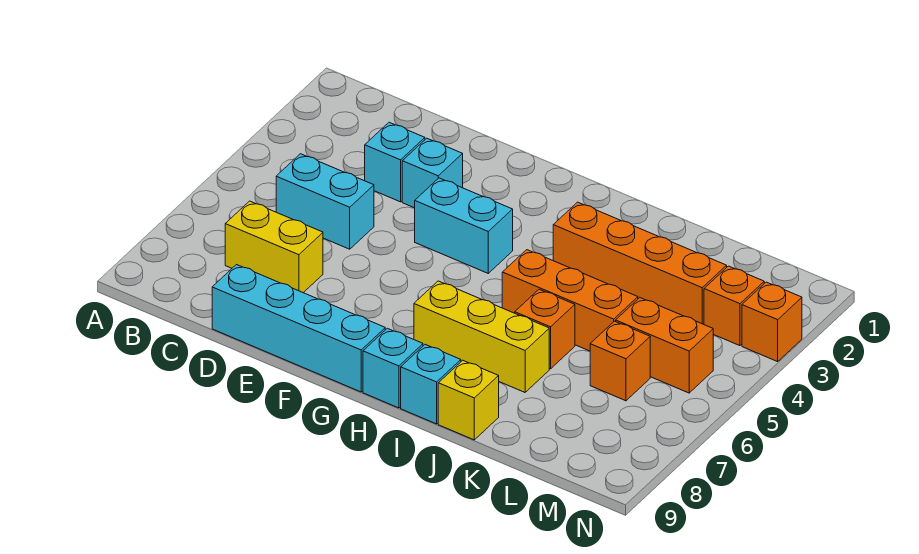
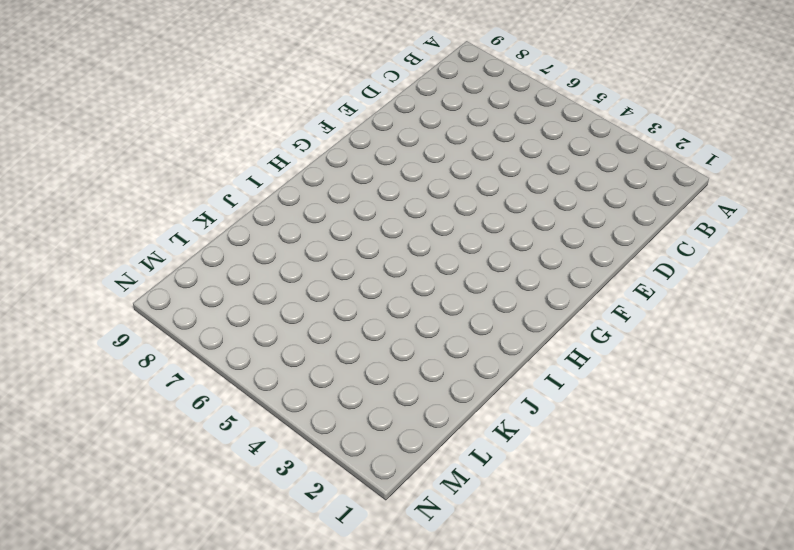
none -> cyan brick C5:D5 level 1
none -> yellow brick C7:D7 level 1
none -> cyan brick D3 level 1

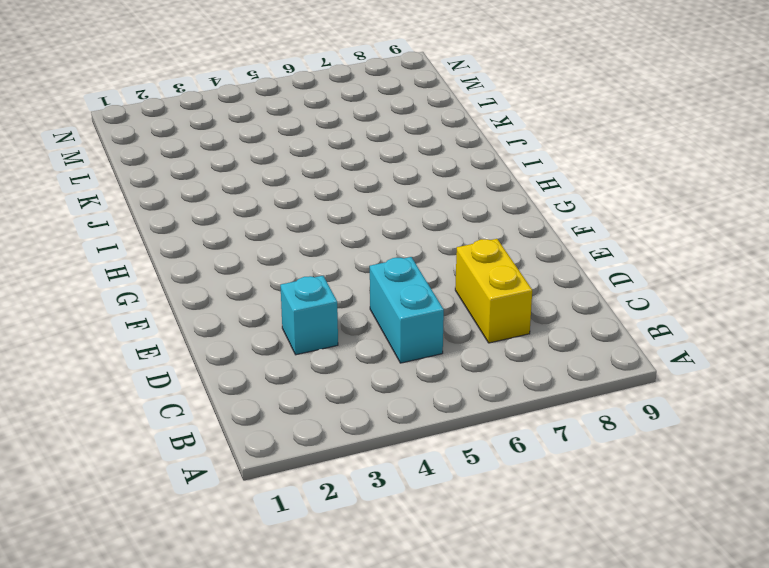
none -> cyan brick D9:G9 level 1
none -> cyan brick E3 level 1
none -> cyan brick F4:G4 level 1

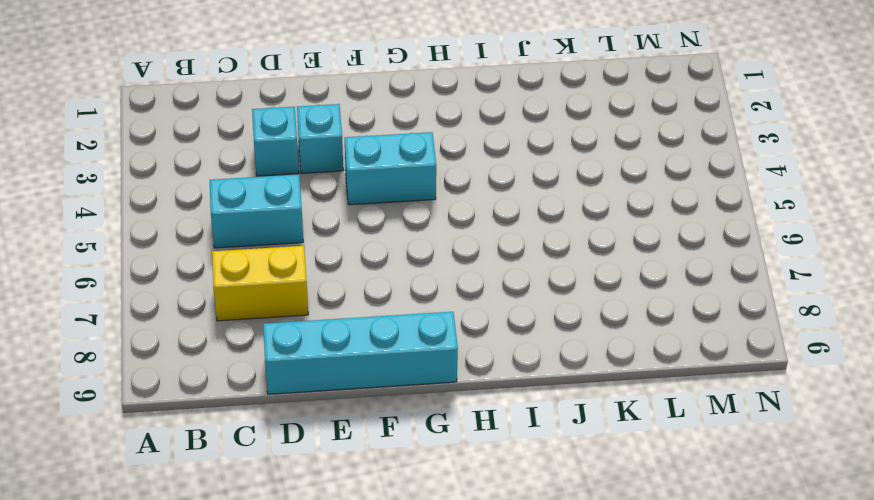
none -> yellow brick H7:J7 level 1
none -> cyan brick H9 level 1
none -> orange brick I3:L3 level 1

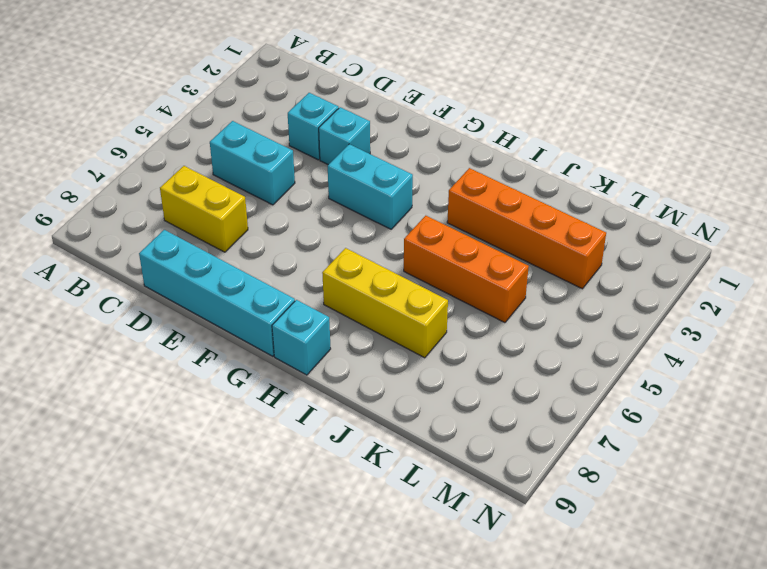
none -> cyan brick I9 level 1
none -> orange brick J6 level 1
none -> yellow brick J9 level 1

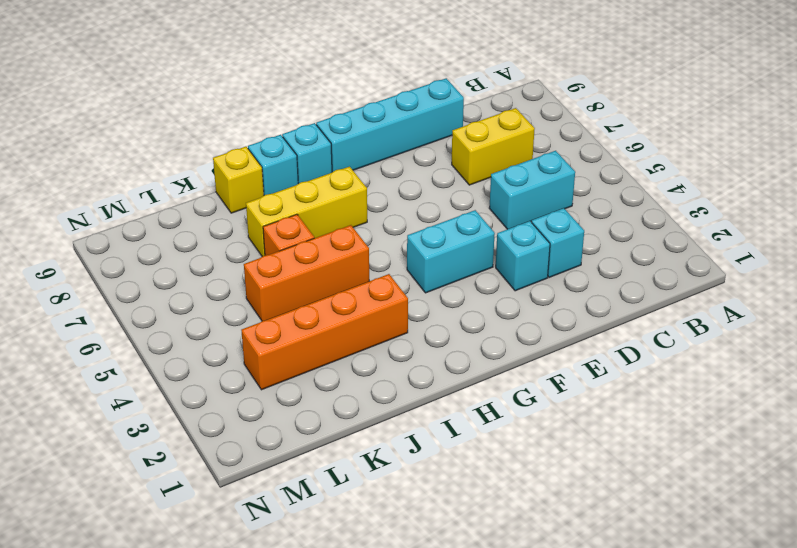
none -> orange brick L5:M5 level 1
none -> orange brick L6 level 1
none -> orange brick M3 level 1

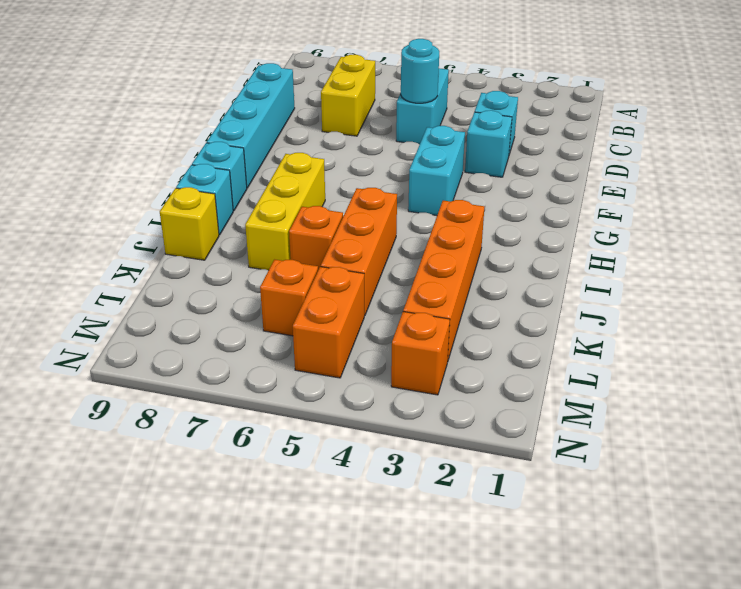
cyan round brick D5 level 2 -> none
none -> orange brick N3 level 1

